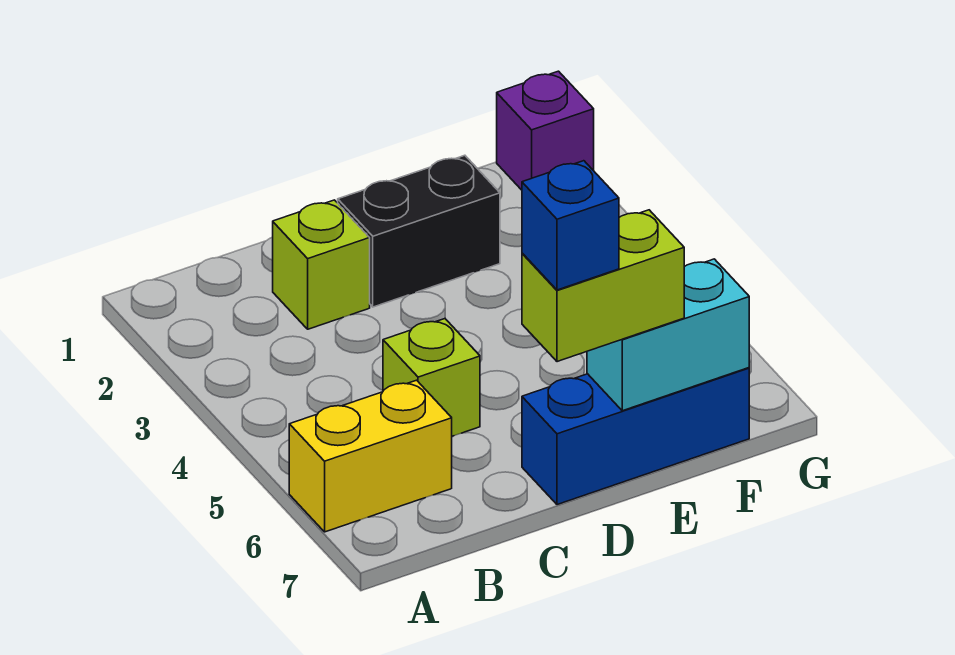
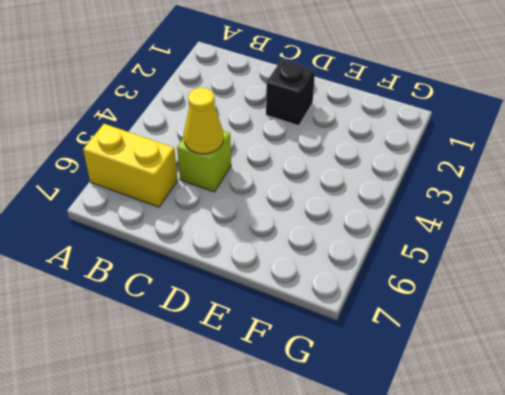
yellow cone C5 level 2 -> none
black brick D2 level 1 -> black brick D2:E2 level 1
none -> lime brick C2 level 1
none -> blue brick D7:F7 level 1

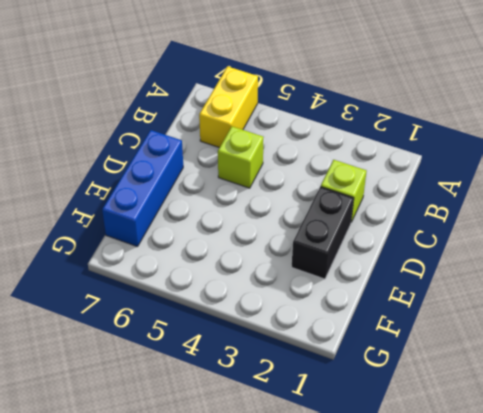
none -> purple brick G1 level 1
none -> cyan brick E7:F7 level 2

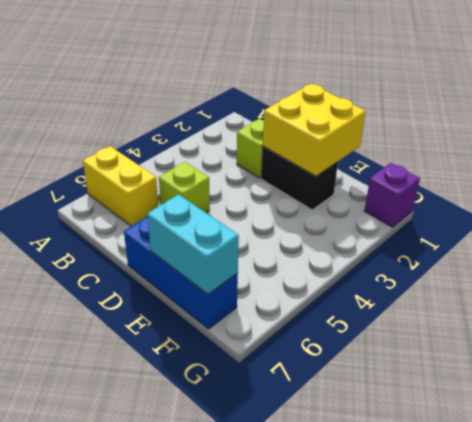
yellow brick D1:E2 level 2 -> none
none -> lime brick D7:E7 level 3
none -> blue brick D7 level 4

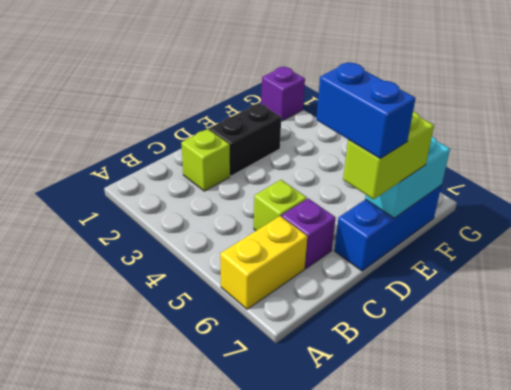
purple brick C6 level 1 -> none
blue brick D6:D7 level 4 -> blue brick D7 level 4

